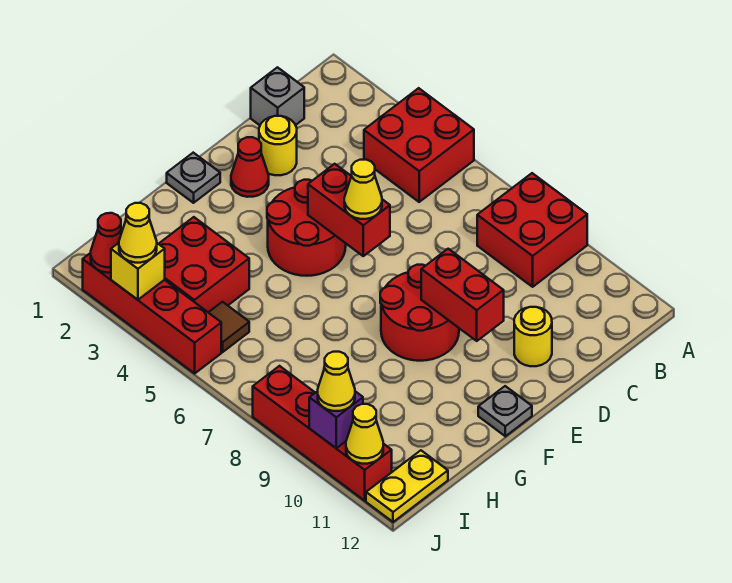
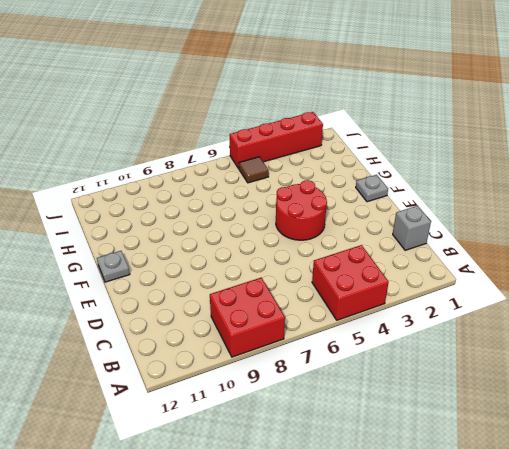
none -> yellow round brick D2 level 1
none -> yellow round brick D11 level 1
none -> red cone E2 level 1

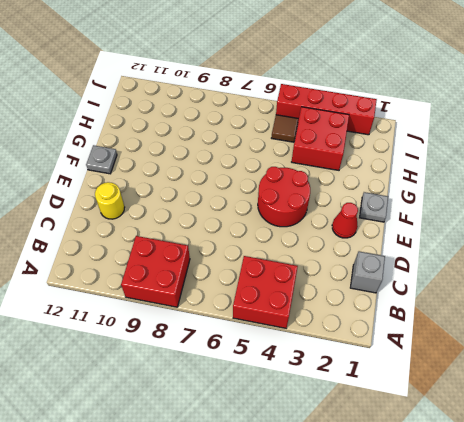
none -> yellow round brick D2 level 1
none -> red round brick E8:F9 level 1
none -> yellow plate I12:J12 level 1

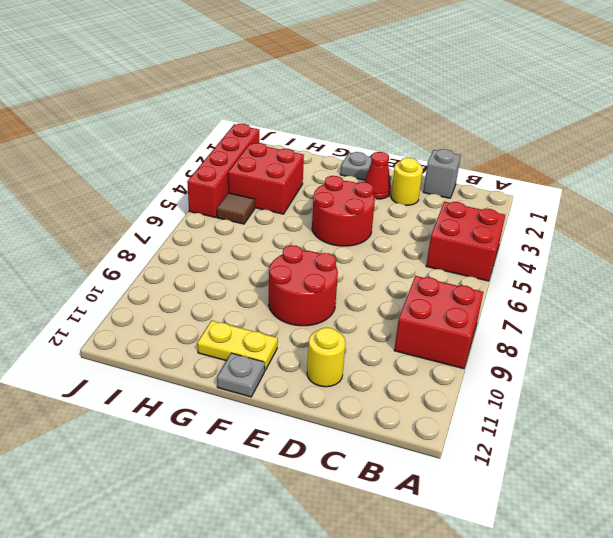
yellow plate F11:G11 level 1 -> yellow plate I12:J12 level 1
none -> red brick J8:J11 level 1
none -> red brick E5:E6 level 2
none -> red brick E9:E10 level 2

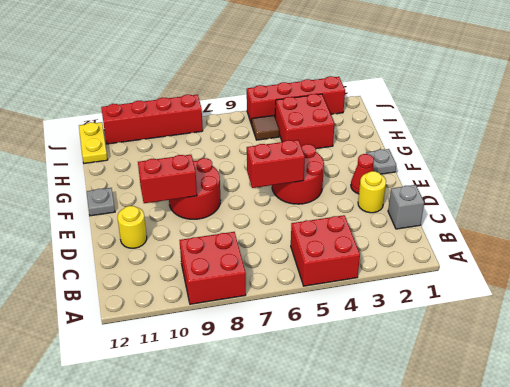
none -> red cone J2 level 2
none -> yellow brick J3 level 2
none -> purple brick J10 level 2

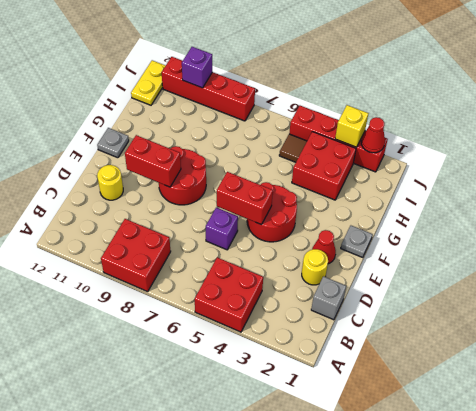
purple brick D6 level 1 -> none
none -> yellow cone J11 level 2
none -> yellow cone E6 level 3
none -> yellow cone J3 level 3

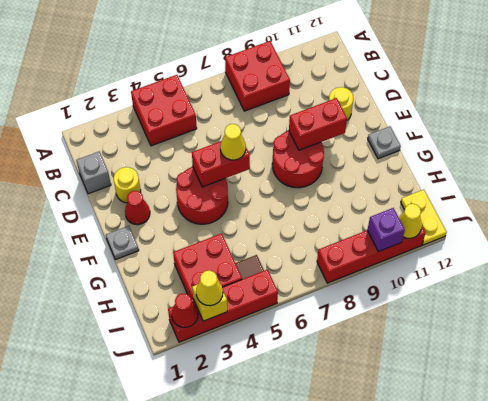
none -> yellow cone J10 level 3

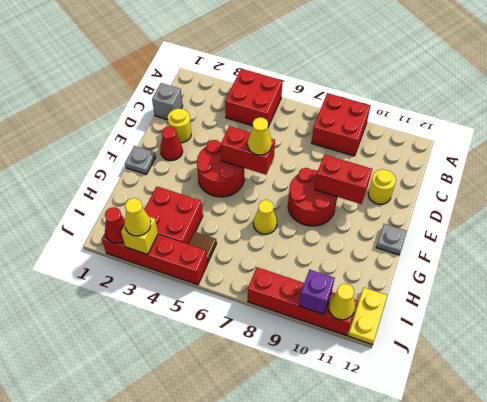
yellow cone G7 level 1 -> yellow cone J10 level 3

